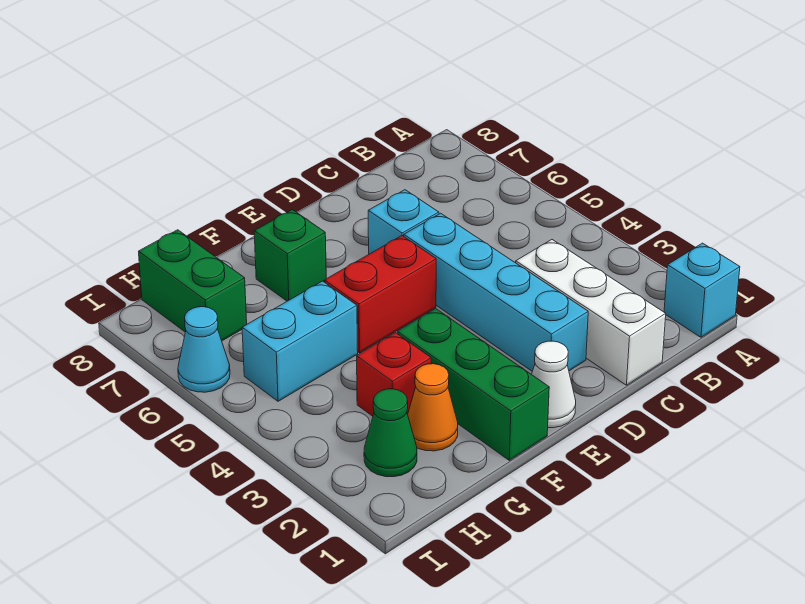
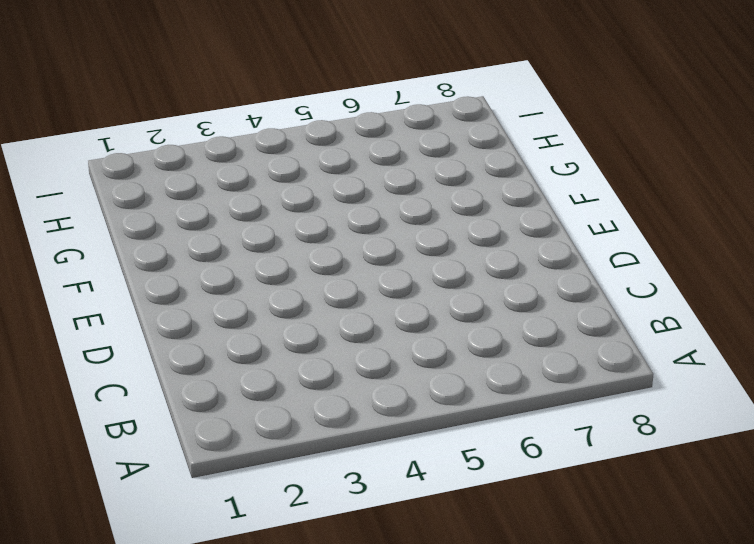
none -> cyan brick A1 level 1
none -> white brick C1:C3 level 1
none -> cyan brick D2:D5 level 1

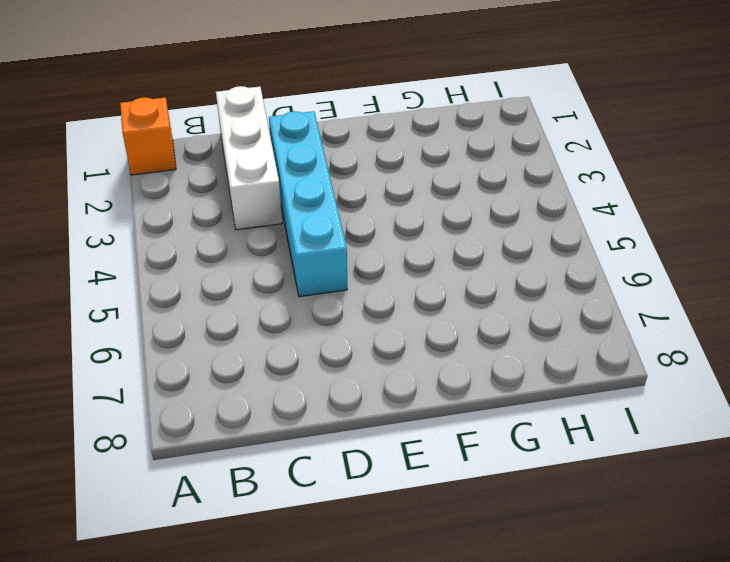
orange brick A1 level 1 -> cyan brick A1 level 1
none -> cyan brick D6 level 1
none -> white cone E1 level 1
none -> red brick E5:F5 level 1

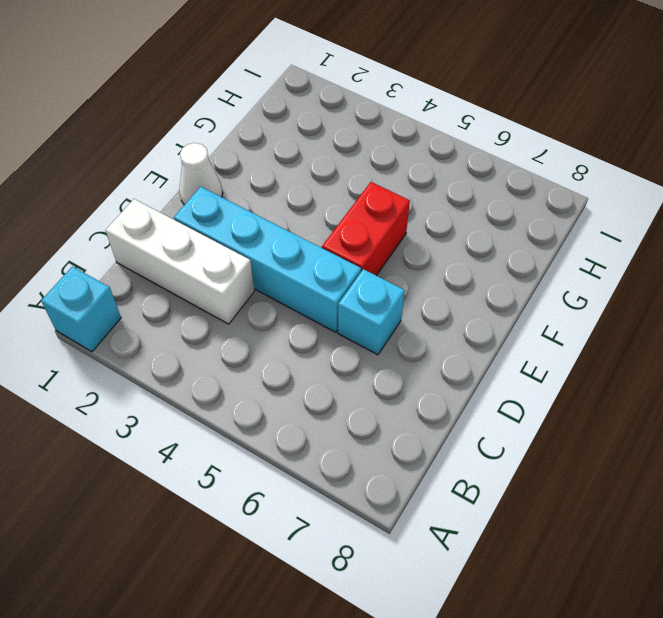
none -> green brick F1:F3 level 1
none -> green brick F7 level 1
none -> orange cone G2 level 1

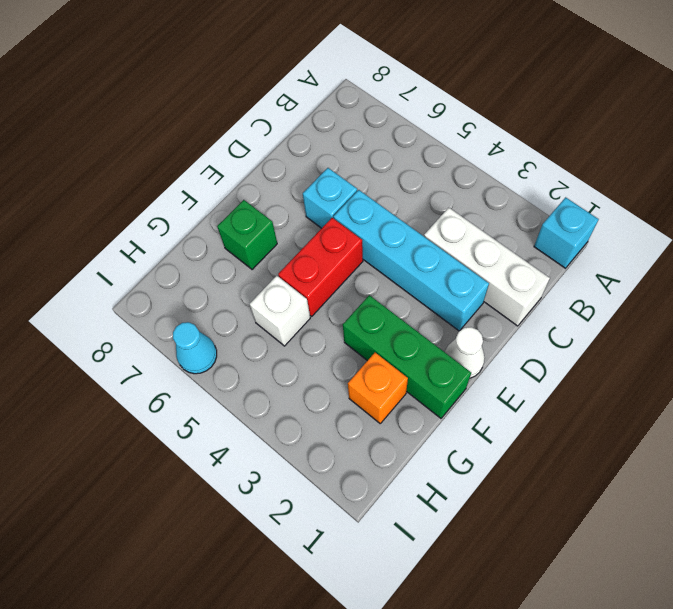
orange brick G2 level 1 -> orange cone G2 level 1
white brick G5 level 1 -> cyan brick G5:H5 level 1
none -> red brick G3 level 1
none -> green cone H2 level 1
none -> green brick H7:H8 level 1

